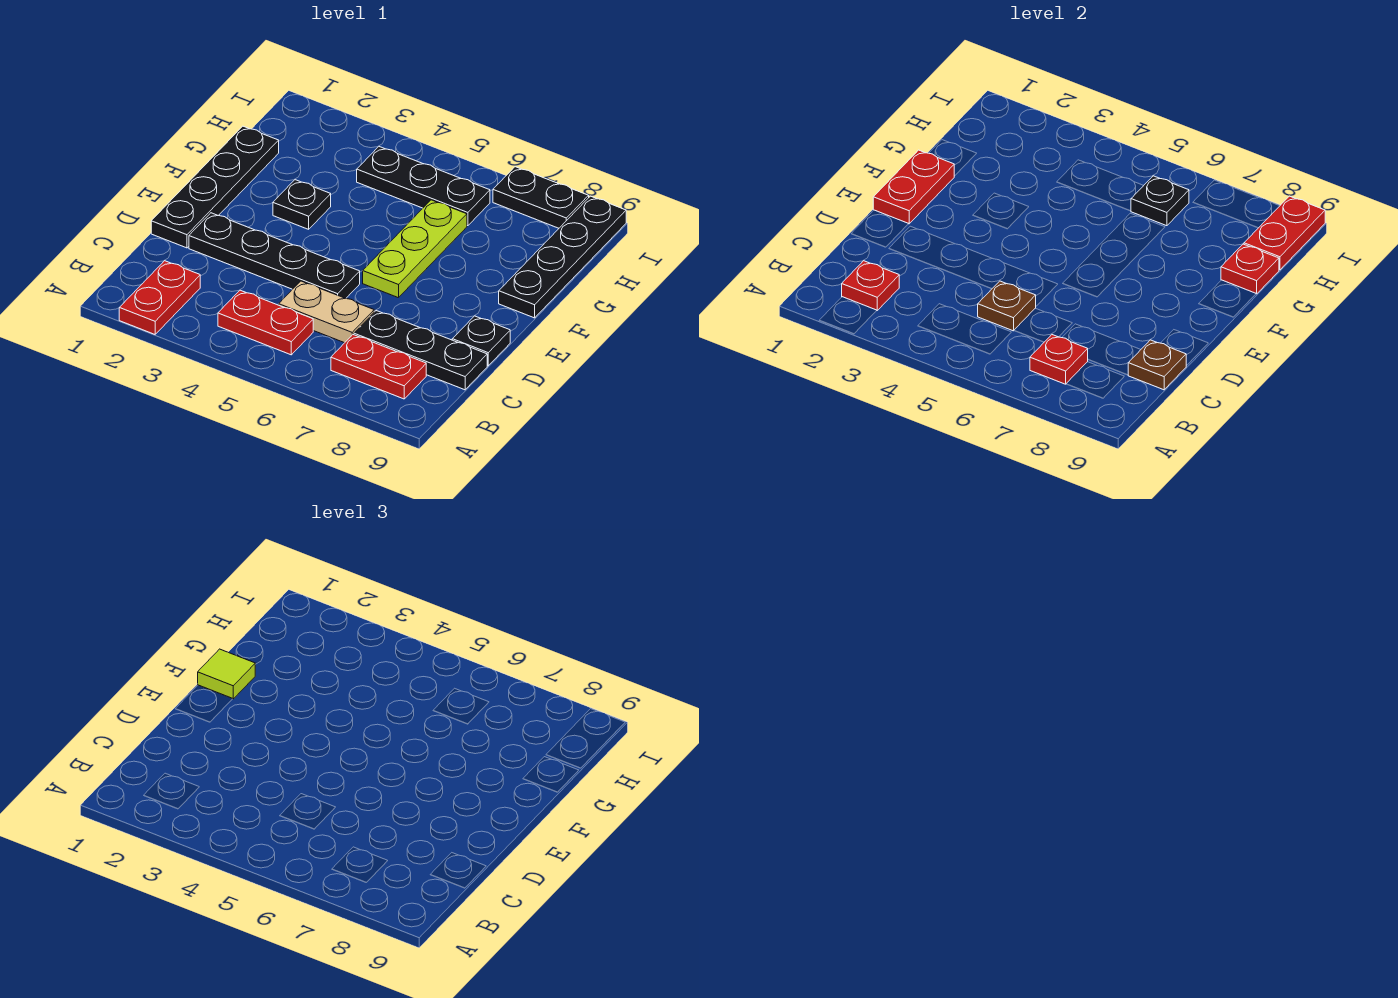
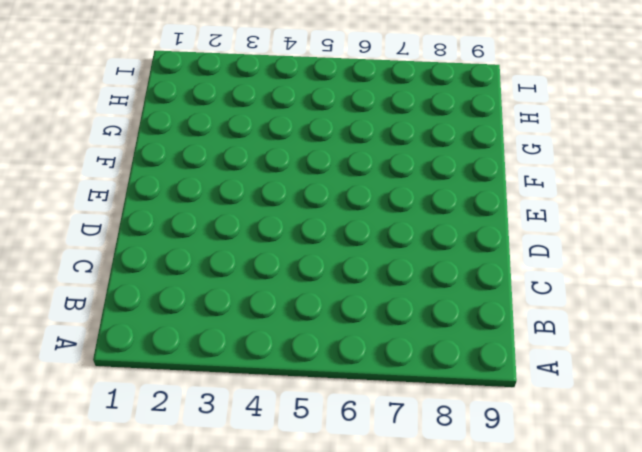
none -> red plate A2:B2 level 1
none -> red plate B4:B5 level 1
none -> red plate B7:B8 level 1

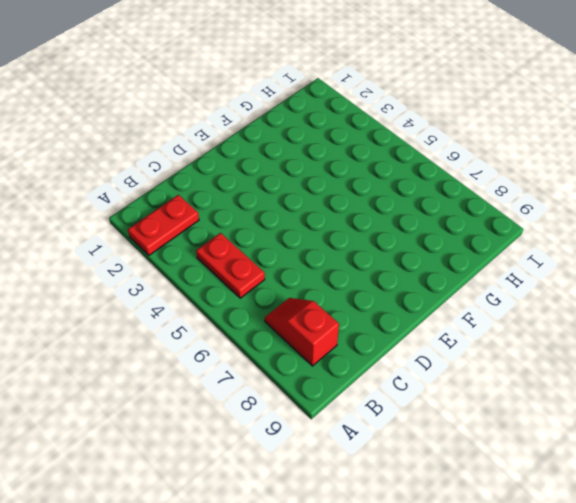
red slope B7:B8 level 1 top 8 -> red plate B7:B8 level 1
none -> tan plate C5:C6 level 1
none -> black plate C7:C9 level 1
none -> black plate D1:G1 level 1

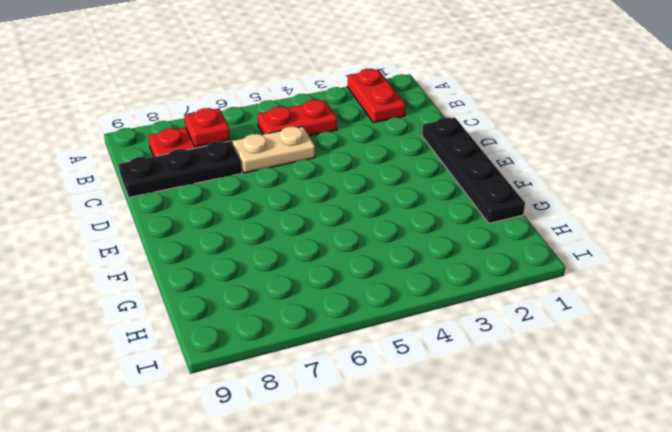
none -> black plate D2:D5 level 1
none -> black plate D9 level 1
none -> lime plate E6:G6 level 1

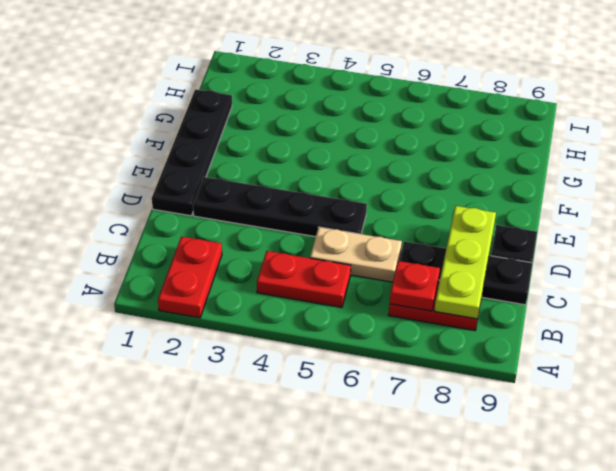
lime plate B8:D8 level 2 -> lime plate E6:G6 level 1
none -> black plate F3 level 1
none -> black plate F9:I9 level 1
none -> black plate H4:H6 level 1

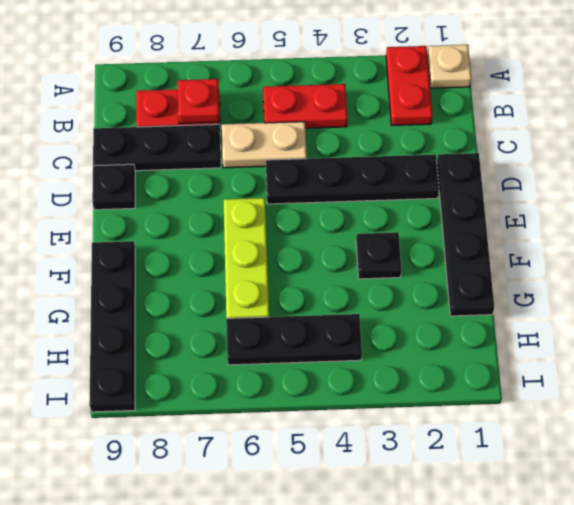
tan plate A1 level 1 -> none
none -> black plate I7:I8 level 1
none -> red plate B2 level 2
none -> brown plate C5 level 2

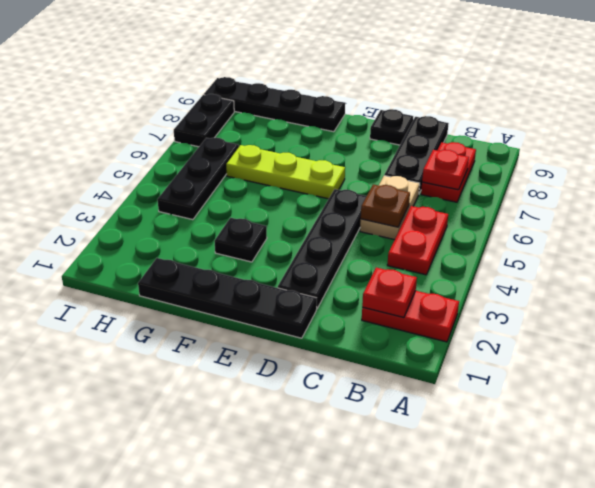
none -> brown plate C9 level 2
none -> red plate E1:F1 level 2
none -> red plate G9 level 2

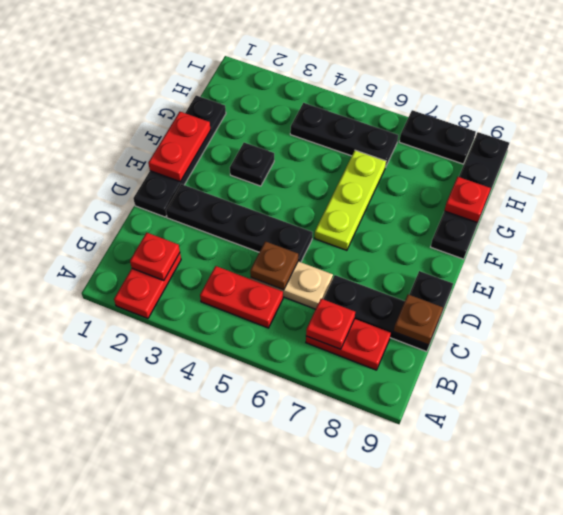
none -> black plate H6 level 2
none -> red plate H9:I9 level 2
none -> lime tile F1 level 3

